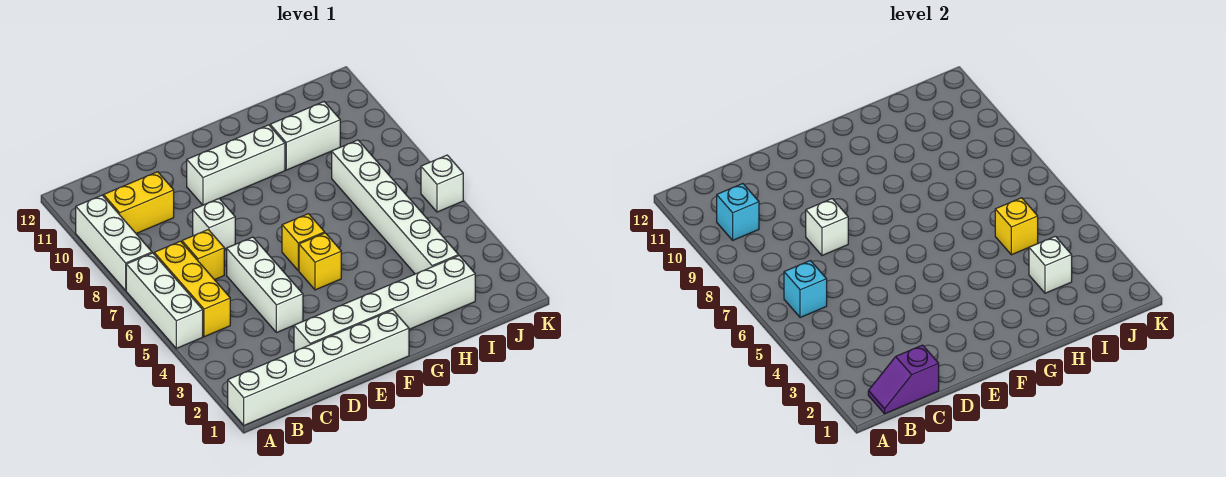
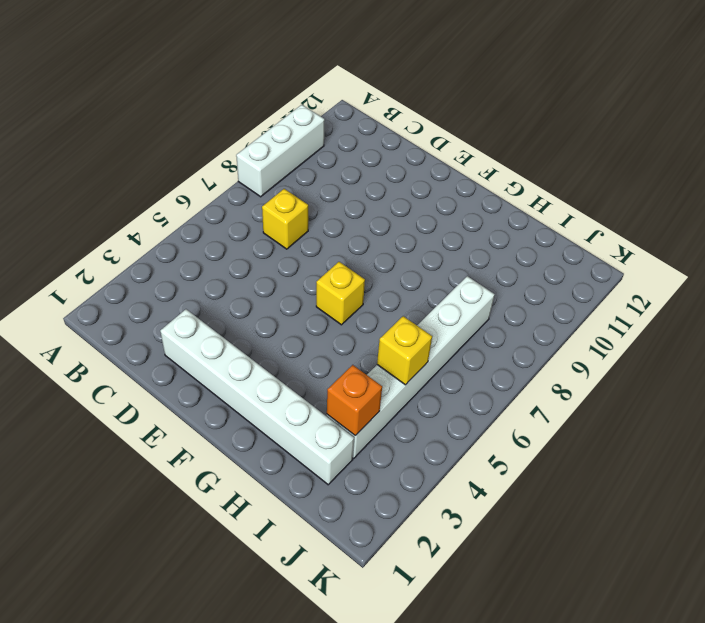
orange brick I3 level 2 -> white brick I3 level 2
none -> white brick A1:F1 level 1
none -> white brick A5:A7 level 1
none -> yellow brick B5:B7 level 1

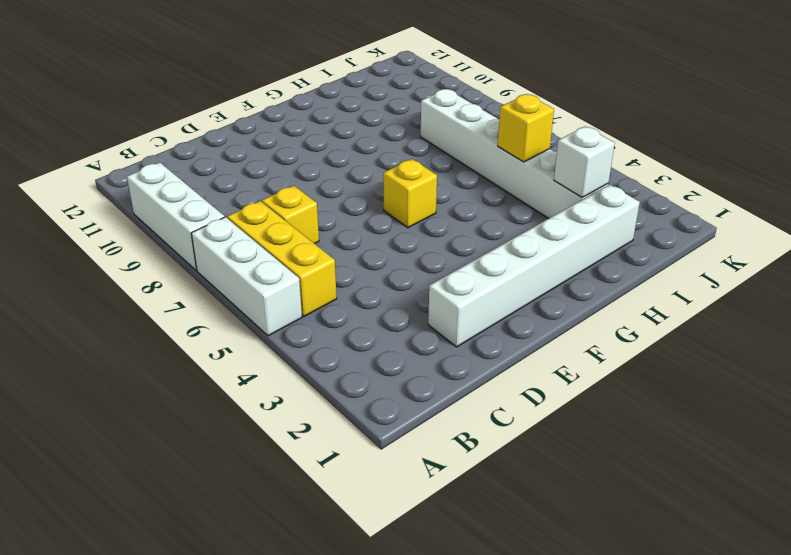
none -> white brick A1:F1 level 1
none -> yellow brick B10:C10 level 1
none -> white brick D4:D6 level 1

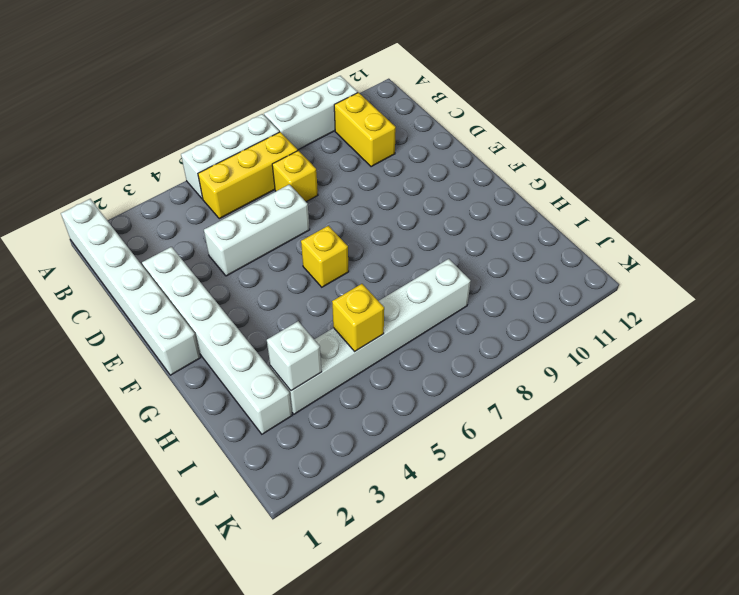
none -> white brick D8 level 1
none -> white brick E10:G10 level 1
none -> yellow brick F5 level 1

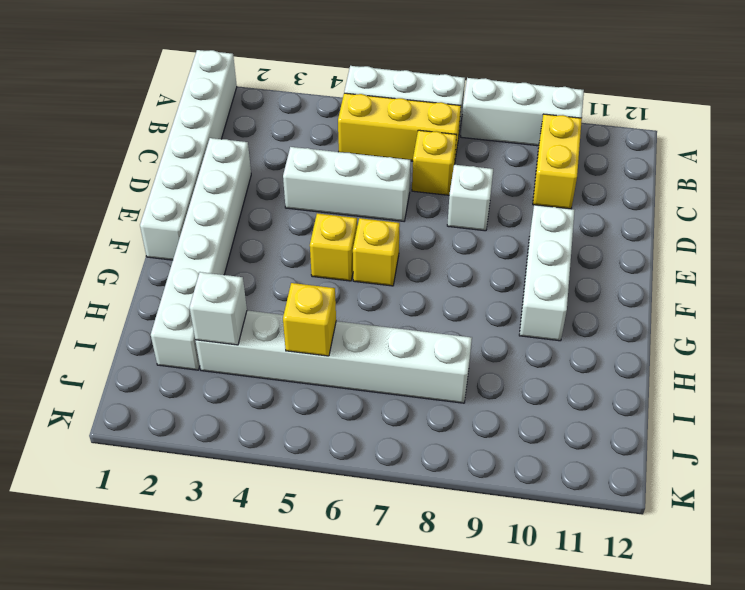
none -> white brick H10:I10 level 1
none -> white brick K6 level 1
none -> purple slope B1:C1 level 2 top C

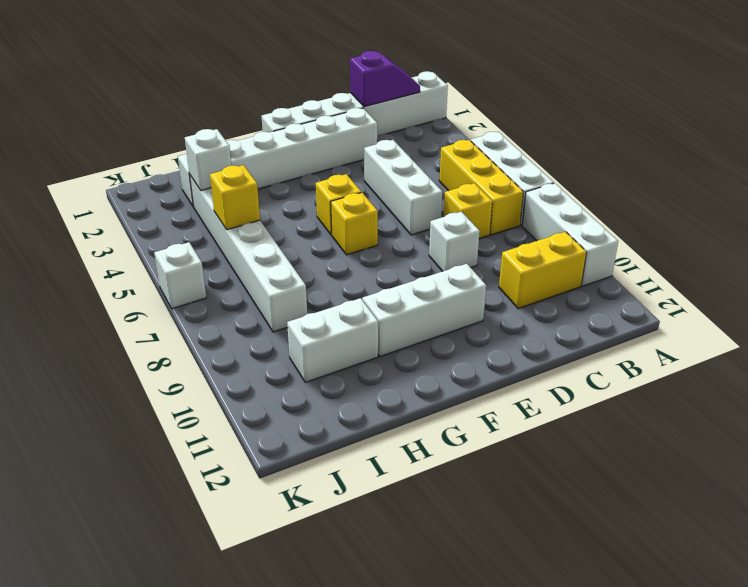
none -> cyan brick B6 level 2
none -> cyan brick B10 level 2
none -> white brick D8 level 2

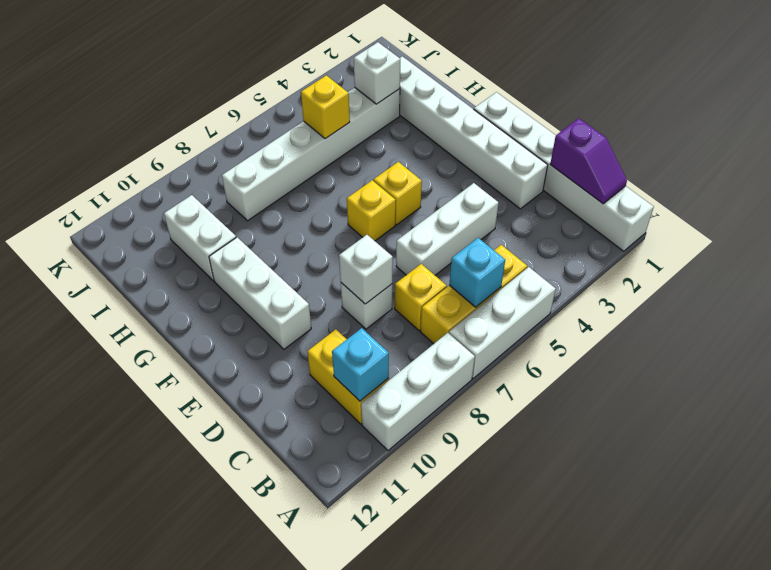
none -> white brick K6 level 1

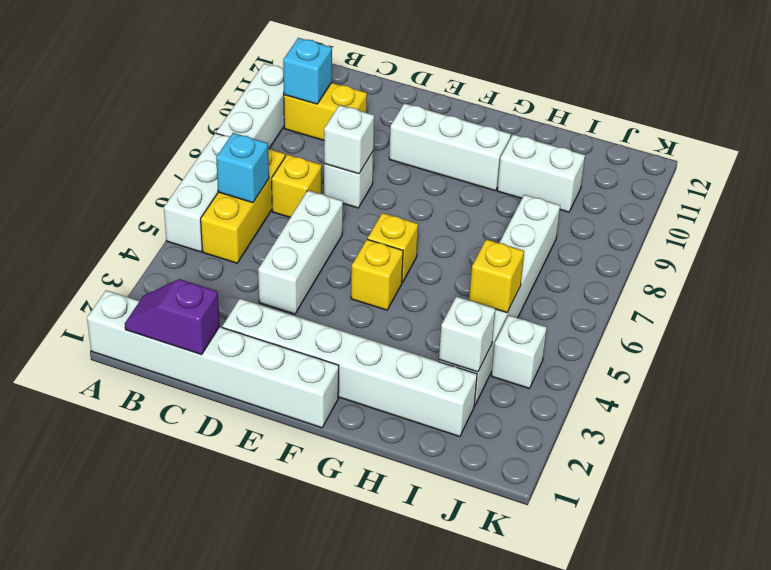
white brick J4 level 1 -> white brick K6 level 1

